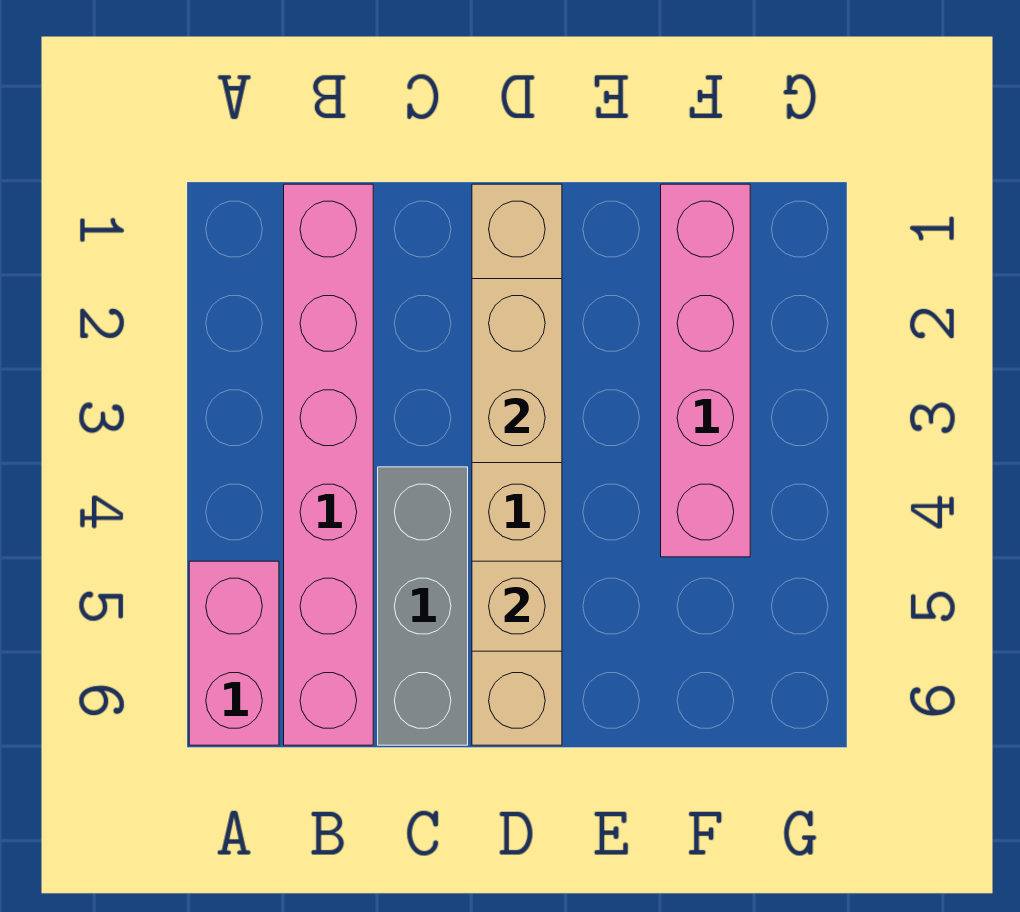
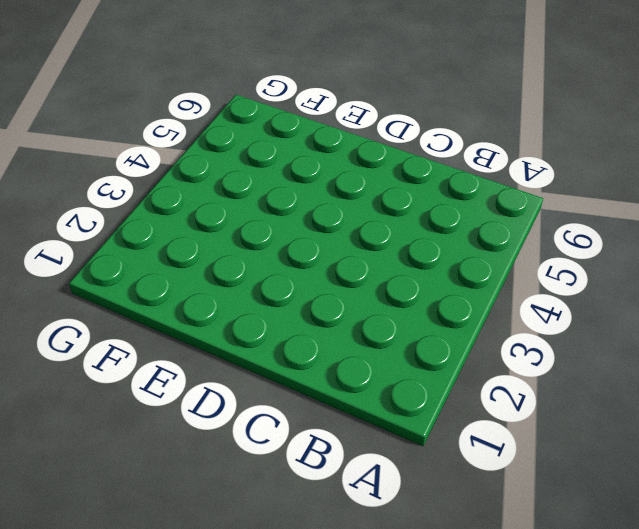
none -> pink brick A5:A6 level 1
none -> pink brick B1:B6 level 1

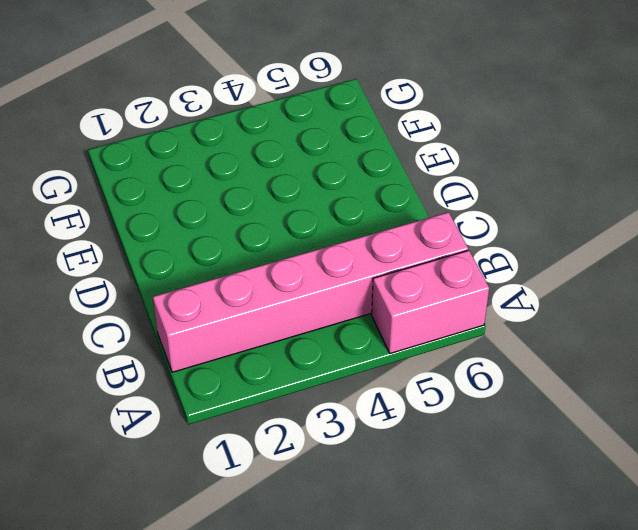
none -> grey brick C4:C6 level 1
none -> tan brick D1:D6 level 1

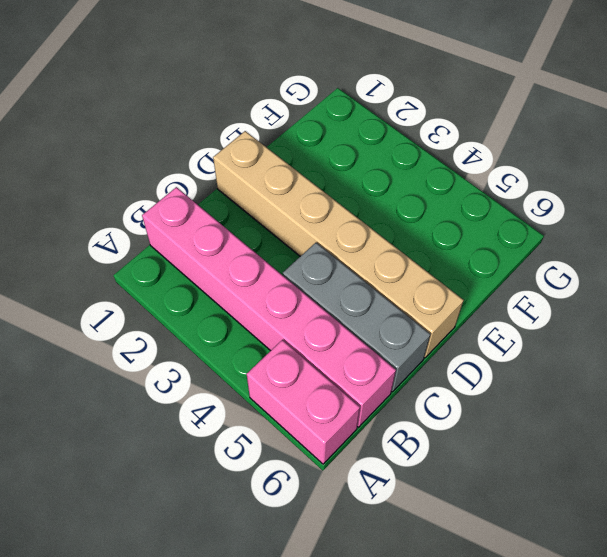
none -> pink brick F1:F4 level 1
none -> tan brick D2:D3 level 2

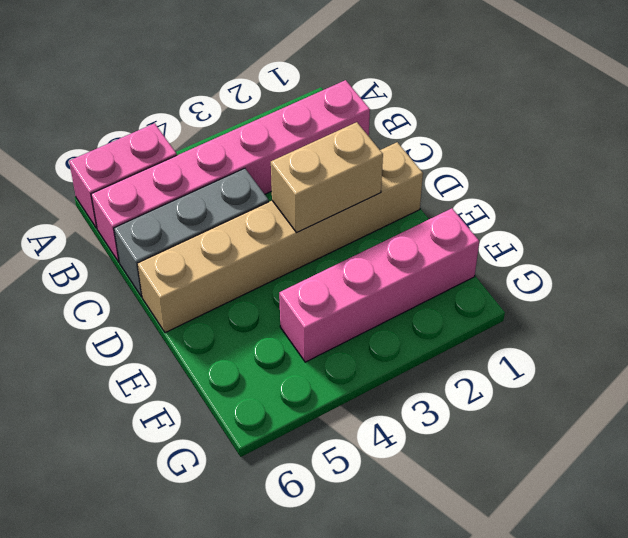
none -> tan brick D5 level 2

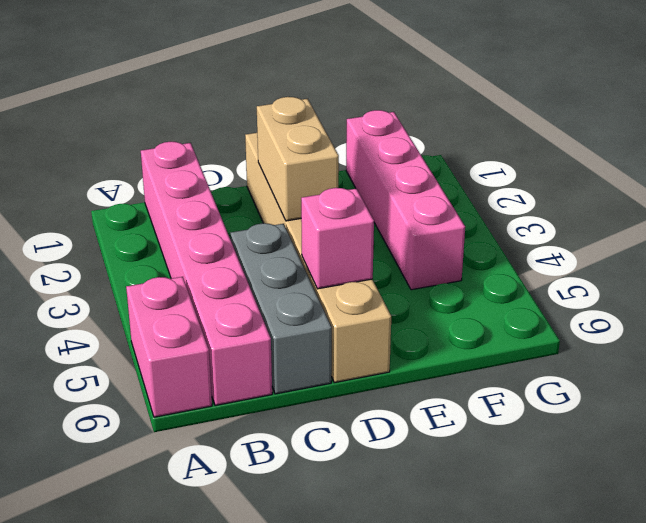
pink brick D5 level 2 -> tan brick D5 level 2

